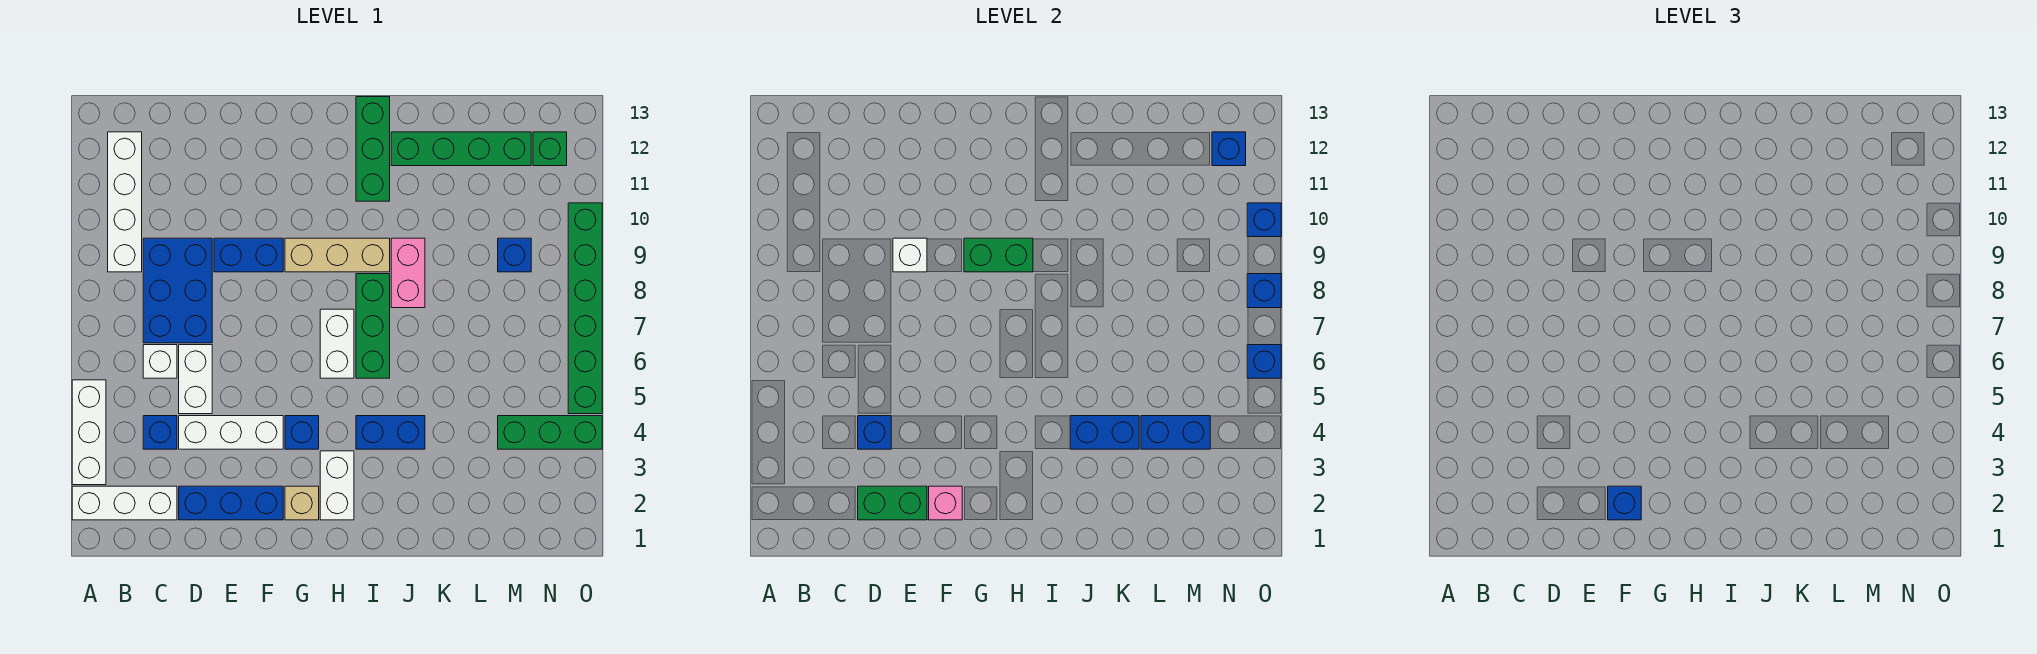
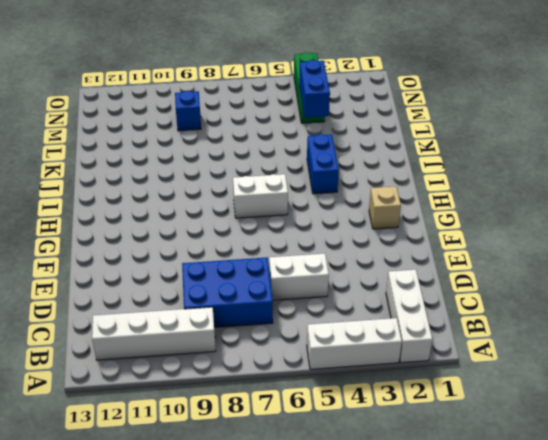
none -> blue brick C4 level 1
none -> white brick C6 level 1
none -> blue brick D2:F2 level 1
none -> white brick D4:F4 level 1

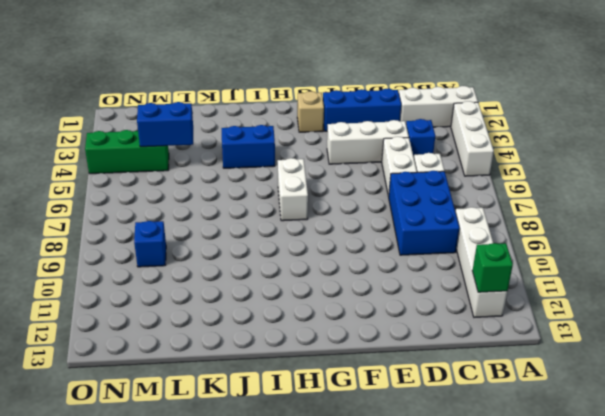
green brick B12 level 2 -> green brick N12 level 1
none -> blue brick E9:F9 level 1
none -> blue brick G4 level 1
none -> tan brick G9:I9 level 1
none -> white brick H2:H3 level 1

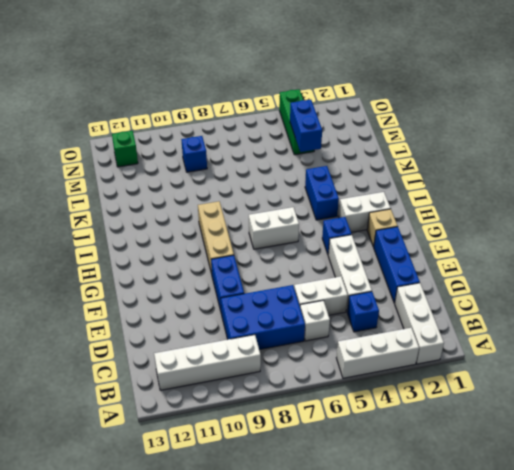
none -> green brick I6:I8 level 1
none -> green brick I11:I13 level 1
none -> pink brick J8:J9 level 1
none -> green brick J12:M12 level 1

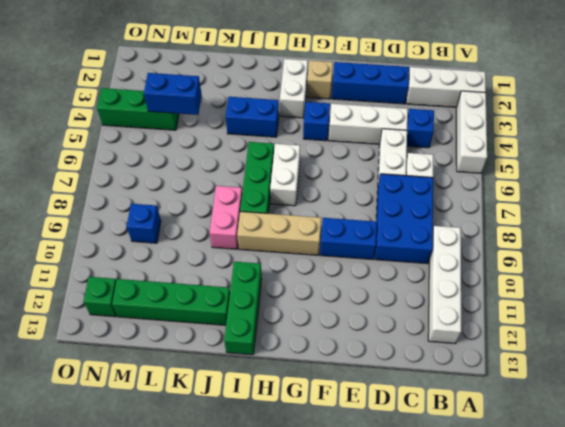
none -> green brick O5:O10 level 1
none -> green brick D2:E2 level 2
none -> blue brick D4 level 2
none -> white brick E9 level 2

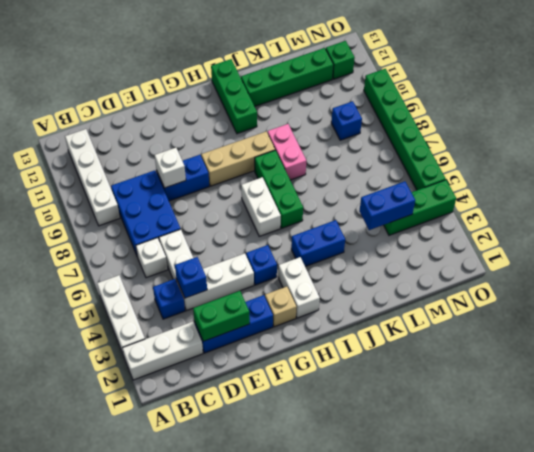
none -> pink brick F2 level 2
none -> green brick G9:H9 level 2
none -> blue brick J4:K4 level 2
none -> blue brick N12 level 2

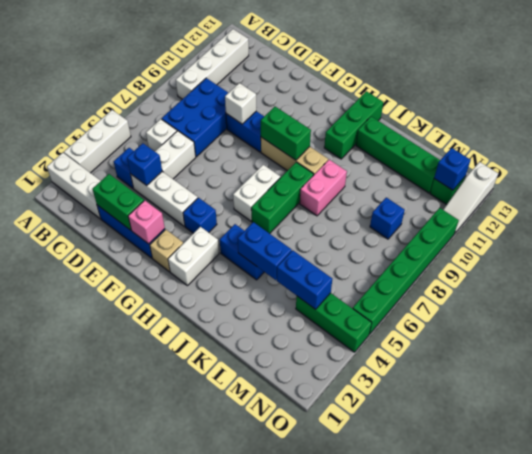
white slope O11:O13 level 1 top 13 -> none
none -> blue brick O6 level 2
none -> blue brick O8 level 2
none -> blue brick O10 level 2
none -> blue brick F2 level 3

